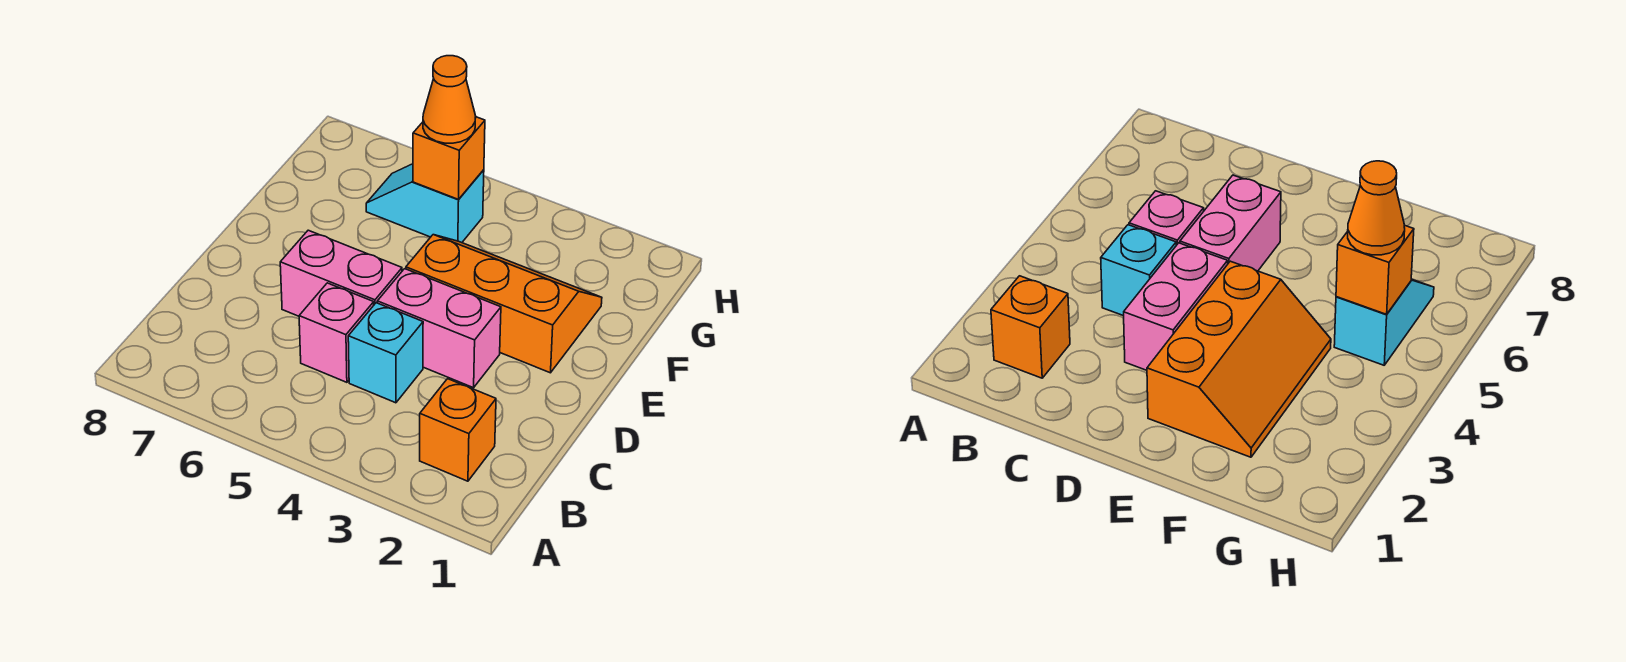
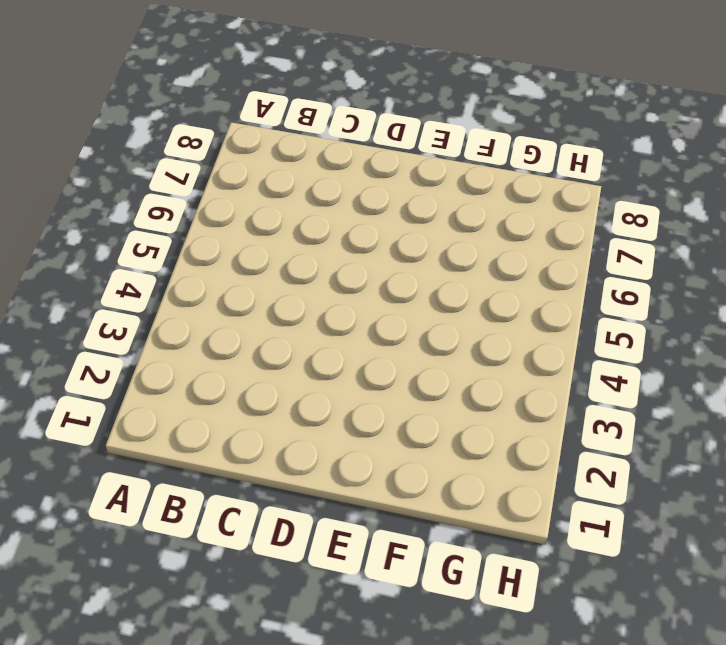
none -> orange brick B2 level 1
none -> cyan brick C4 level 1

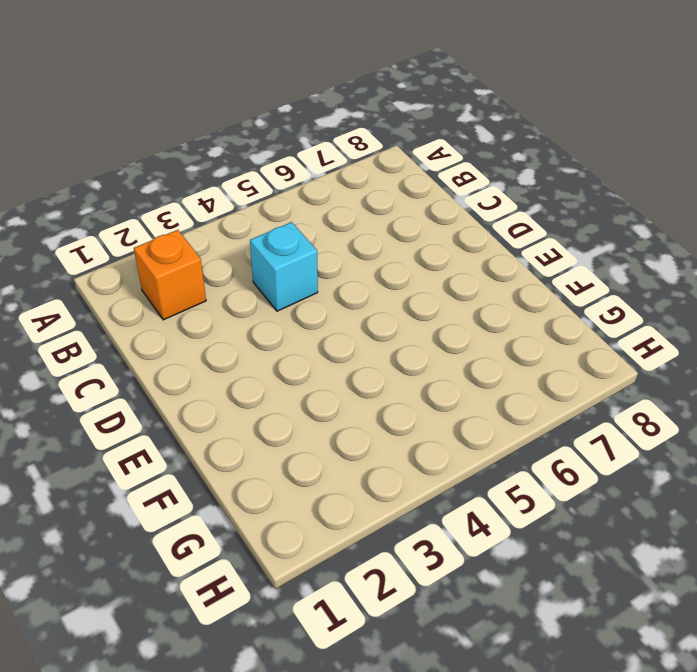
none -> pink brick C5 level 1
none -> pink brick D3:D4 level 1

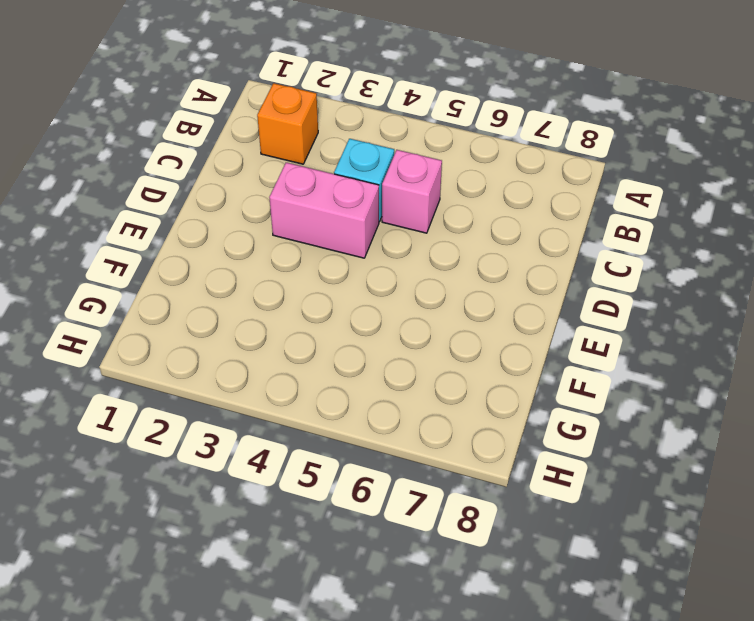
none -> pink brick D5:D6 level 1
none -> orange slope E2:F4 level 1 top E

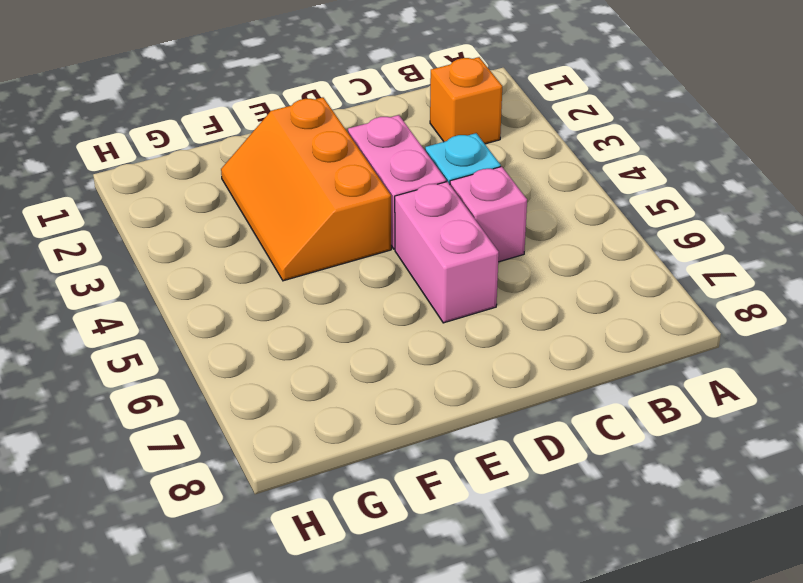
none -> cyan slope G5:G6 level 1 top 5
none -> orange brick G5 level 2

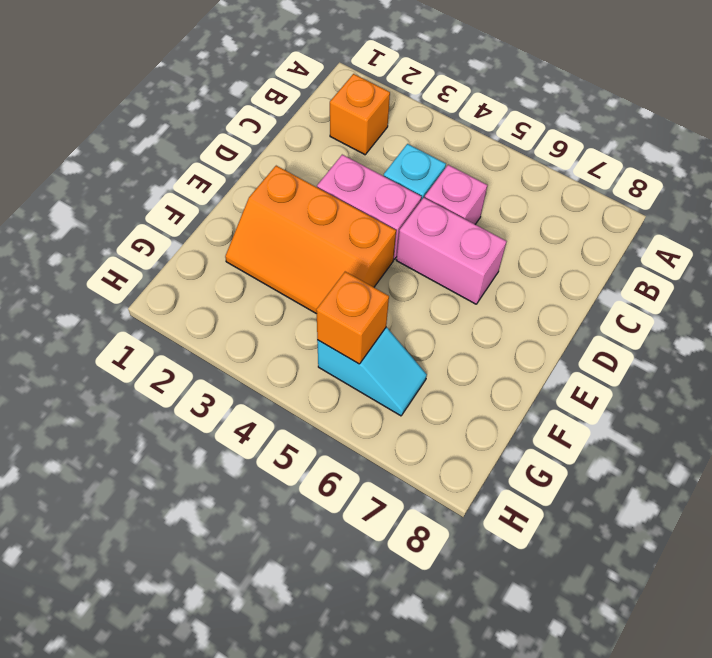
none -> orange cone G5 level 3

